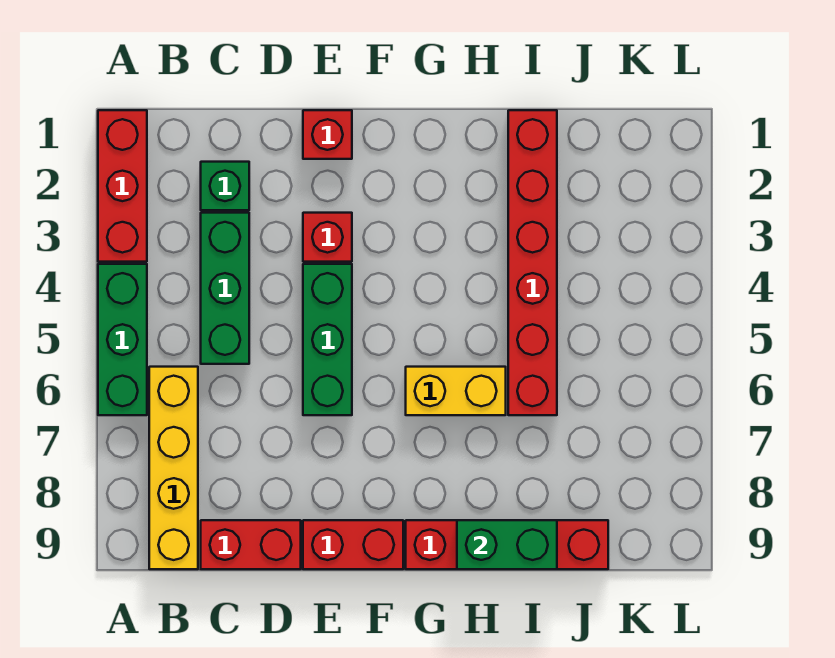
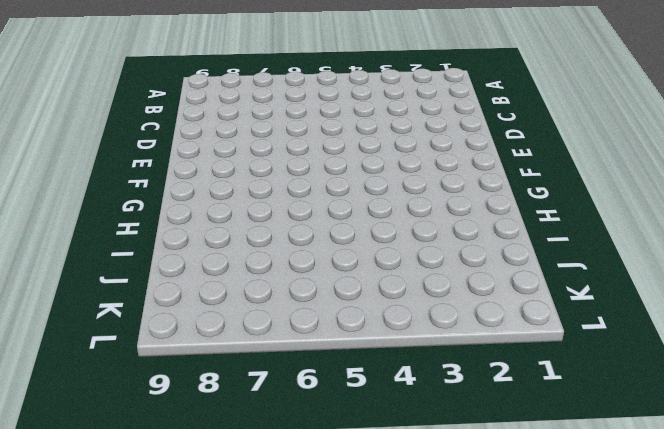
none -> red brick A1:A3 level 1
none -> green brick A4:A6 level 1
none -> yellow brick B6:B9 level 1

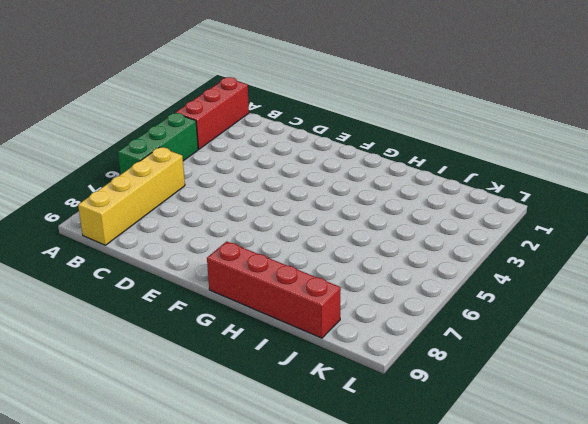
none -> green brick C2 level 1
none -> green brick C3:C5 level 1
none -> red brick C9:D9 level 1

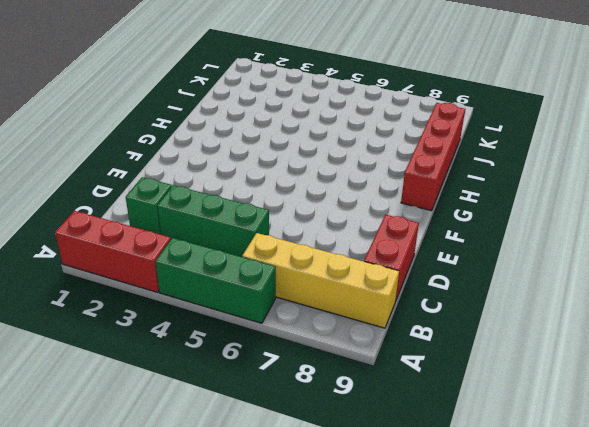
none -> red brick E1 level 1
none -> red brick E3 level 1
none -> green brick E4:E6 level 1

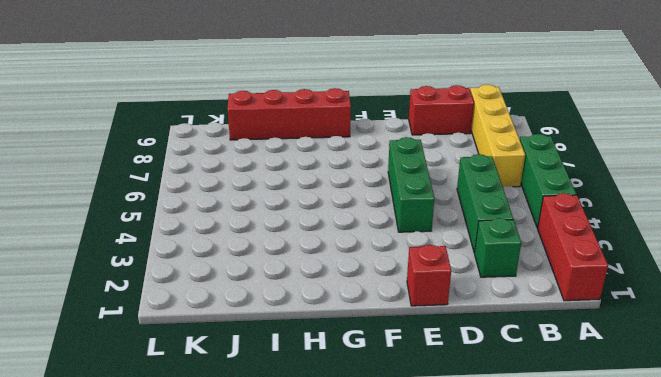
none -> red brick E3 level 1
none -> red brick E9:F9 level 1
none -> yellow brick G6:H6 level 1

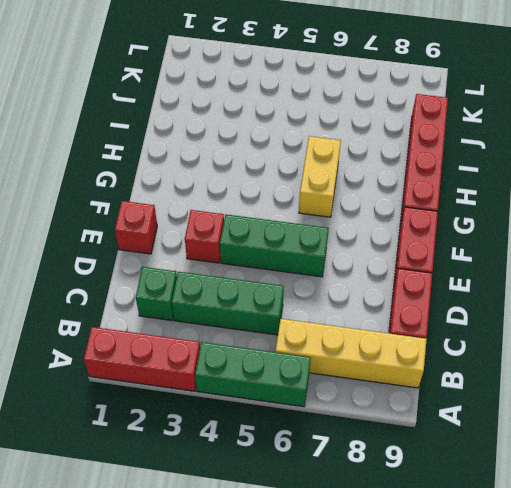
none -> red brick I1:I6 level 1
none -> green brick H9:I9 level 2

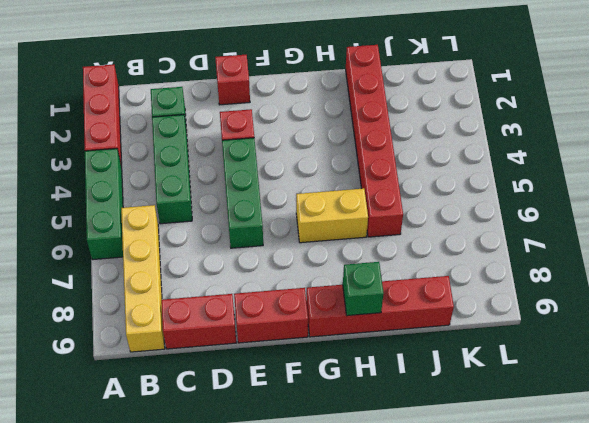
green brick H9 level 2 -> green brick H9:I9 level 2

